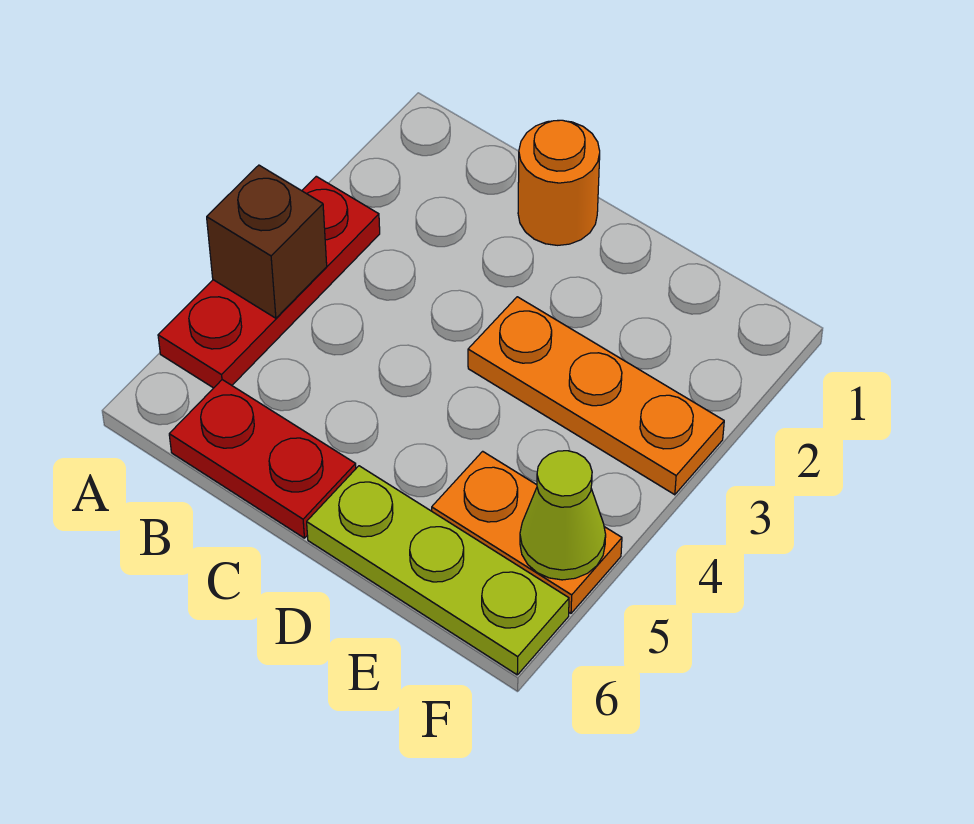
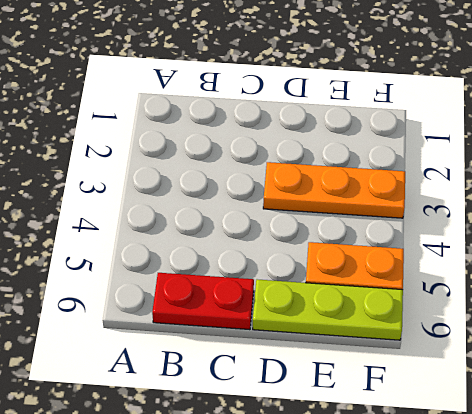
none -> red plate A3:A5 level 1
none -> orange round brick C1 level 1

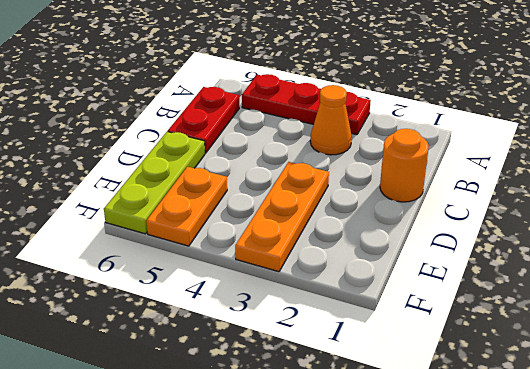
orange cone B3 level 1 -> none
none -> brown brick A4 level 2
none -> lime cone F5 level 2

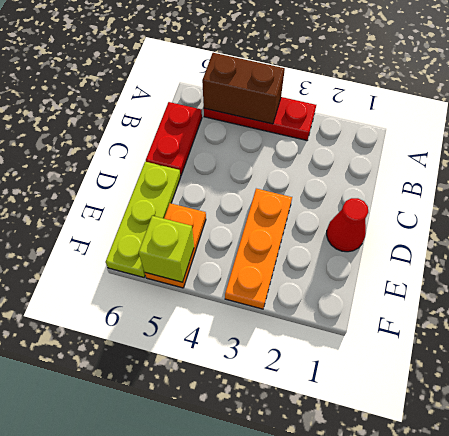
brown brick A4:A5 level 2 -> brown brick A4 level 2
red cone D1 level 1 -> none
lime brick F5 level 2 -> lime cone F5 level 2
none -> orange round brick C1 level 1

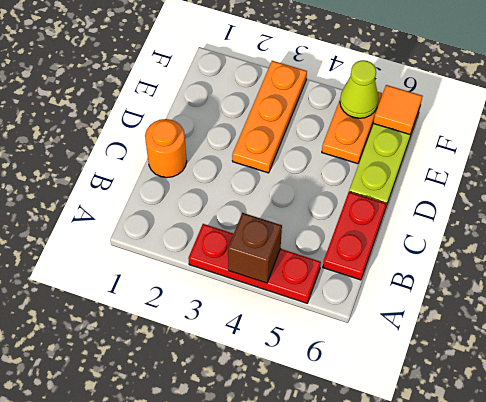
orange tile F6 level 2 -> none

